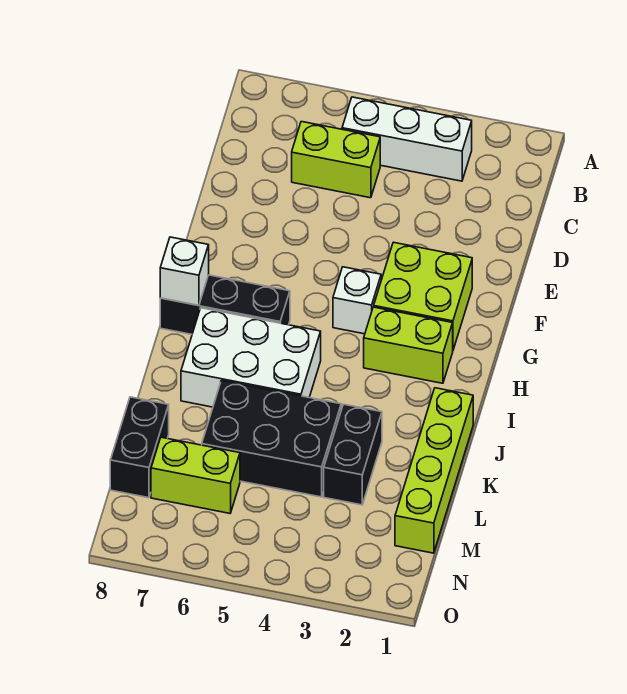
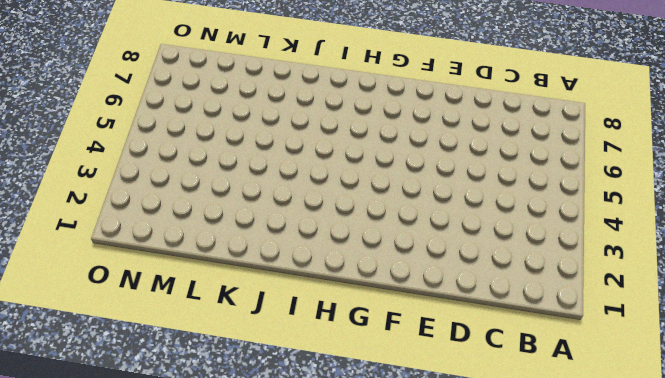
none -> white brick B3:B5 level 1
none -> lime brick C5:C6 level 1
none -> lime brick F2:G3 level 1

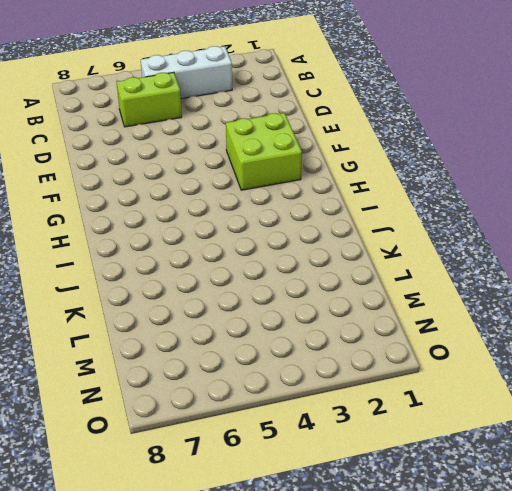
none -> white brick G4 level 1
none -> lime brick H2:H3 level 1
none -> black brick H6:H8 level 1

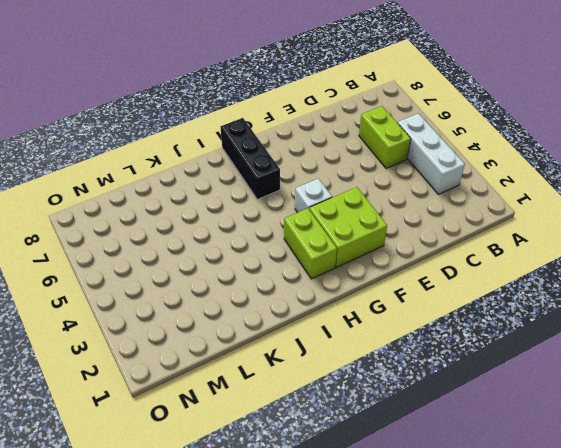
none -> white brick I5:J7 level 1
none -> lime brick J1:M1 level 1
none -> black brick K3:L3 level 1

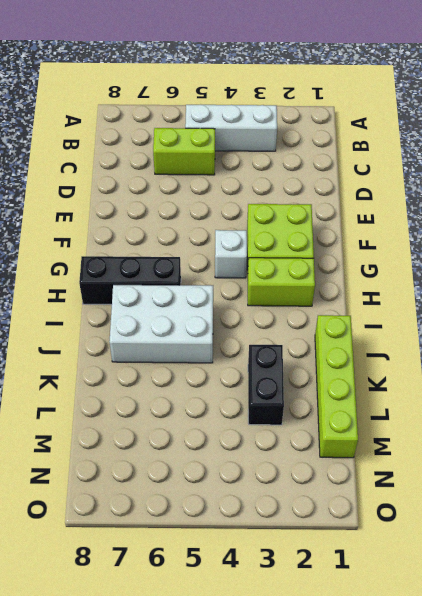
none -> black brick K4:L6 level 1
none -> black brick L8:M8 level 1
none -> lime brick M6:M7 level 1

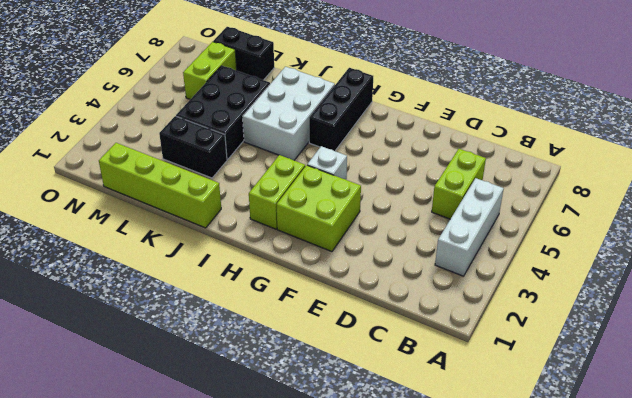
none -> white brick H8 level 2

